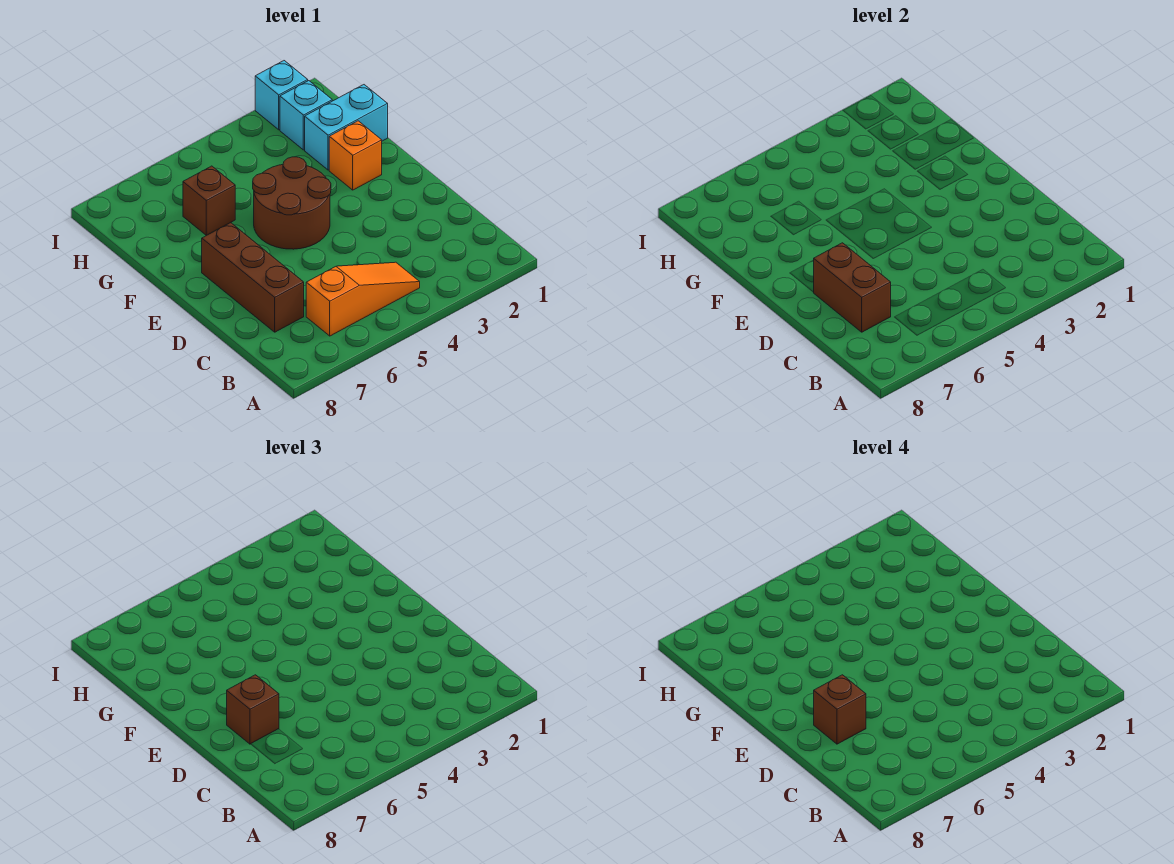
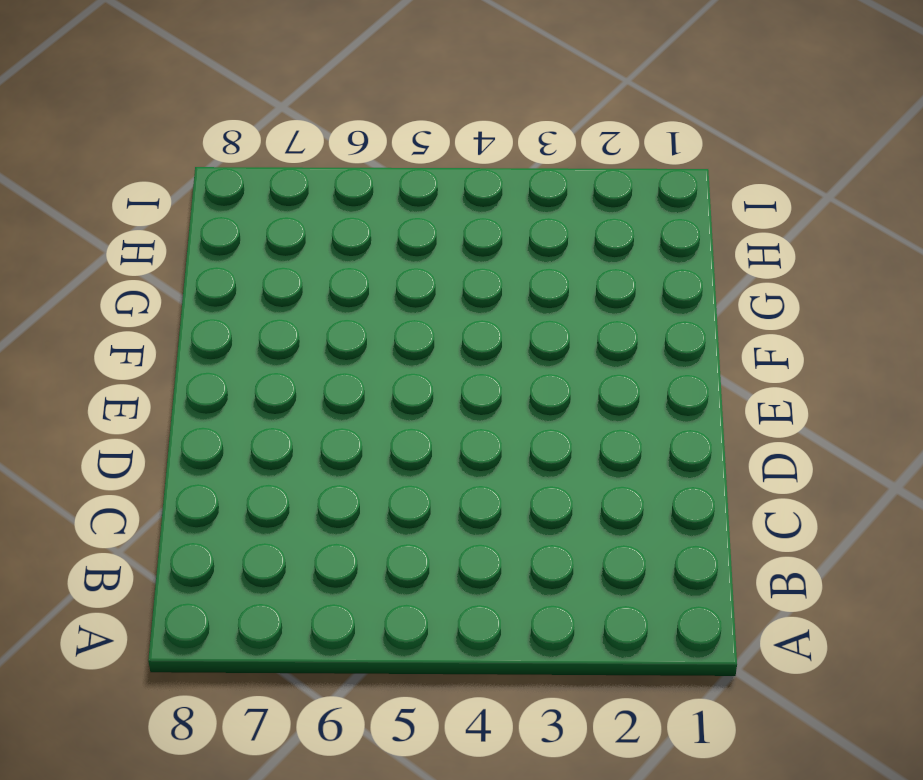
none -> orange slope B4:B6 level 1 top 6
none -> brown brick C7:E7 level 1

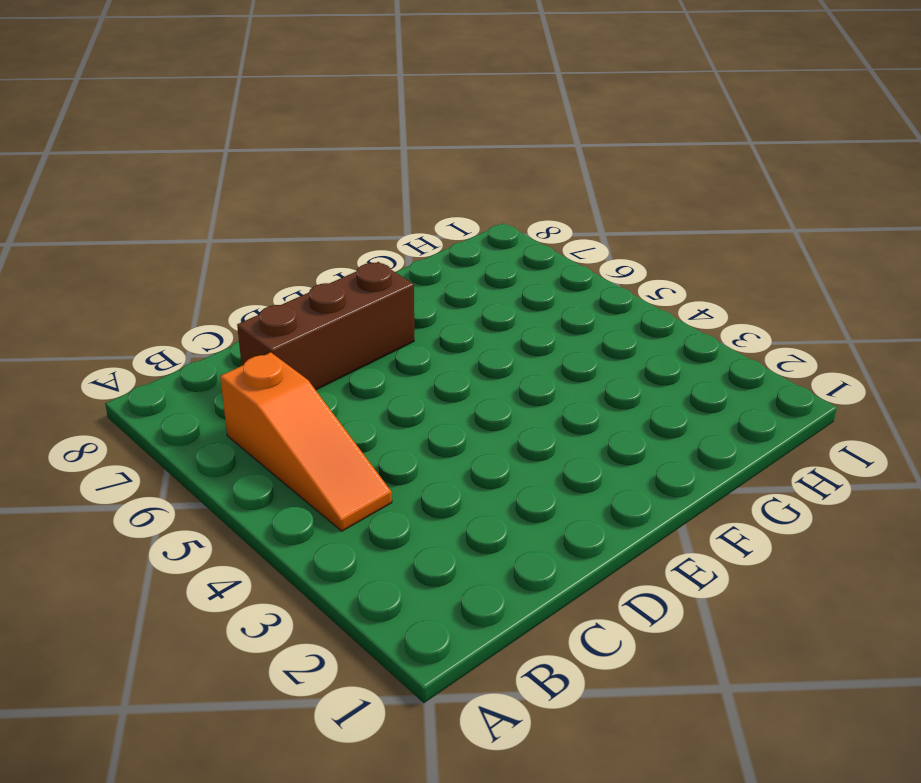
none -> brown round brick E4:F5 level 1
none -> orange brick F2 level 1

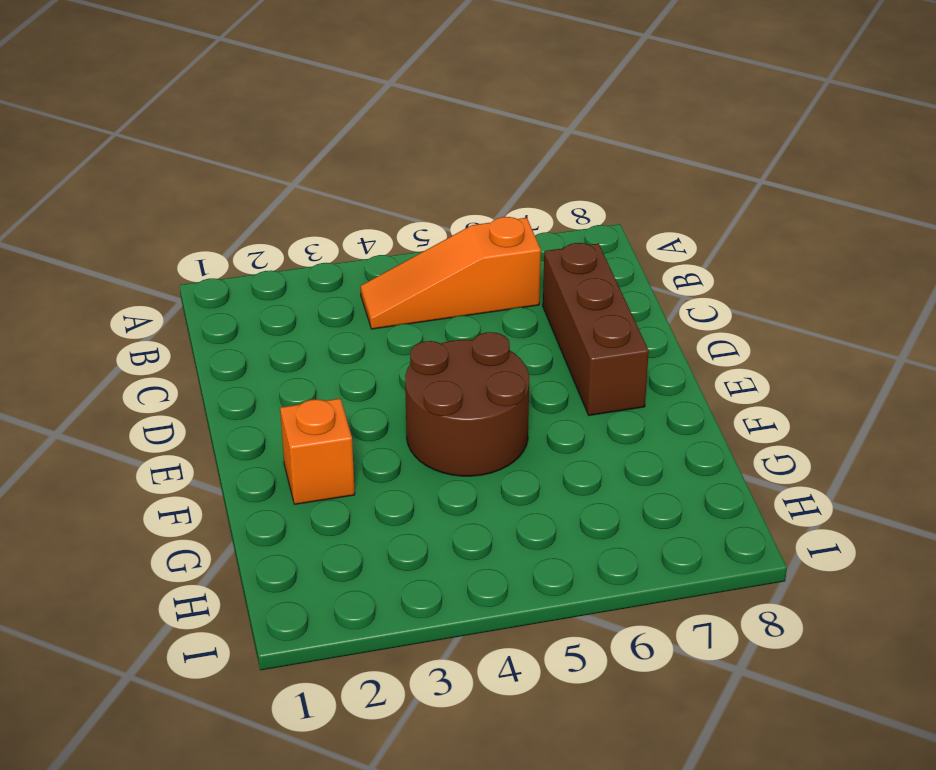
none -> cyan brick G1:G2 level 1
none -> brown brick G6 level 1

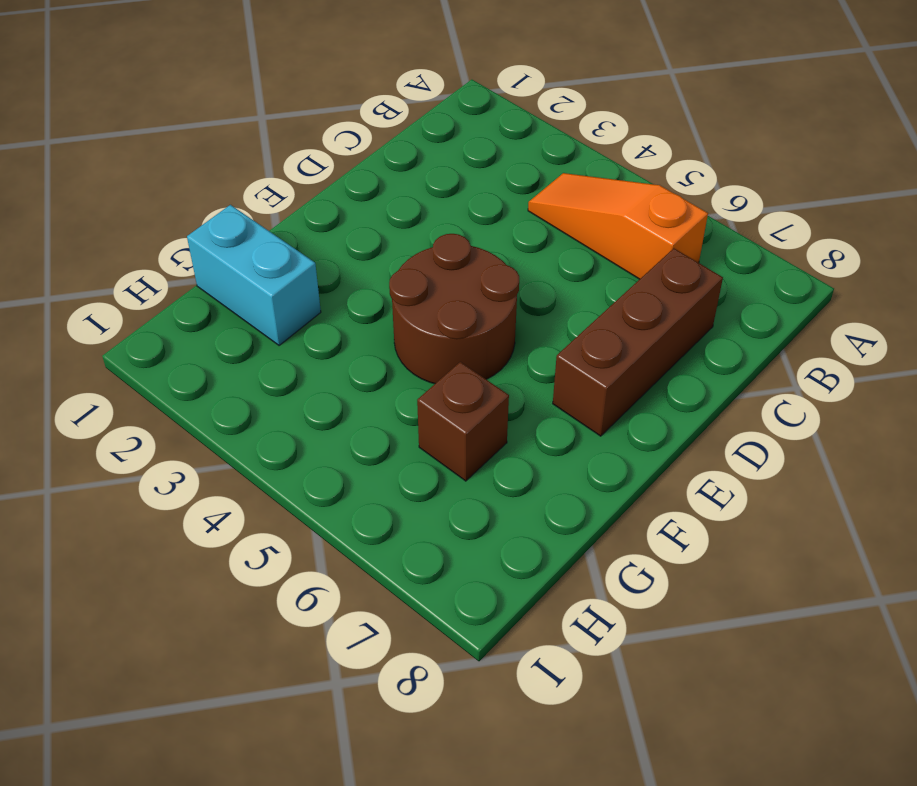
none -> orange brick F2 level 1
none -> cyan brick H2 level 1

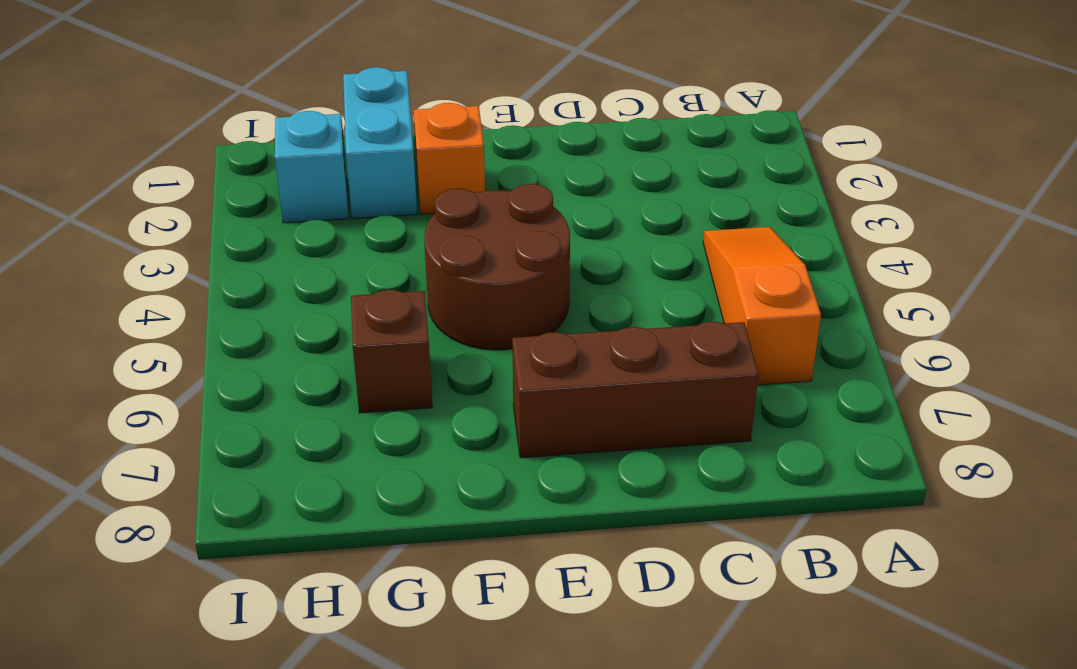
none -> cyan brick I2 level 1
none -> brown brick C7:D7 level 2

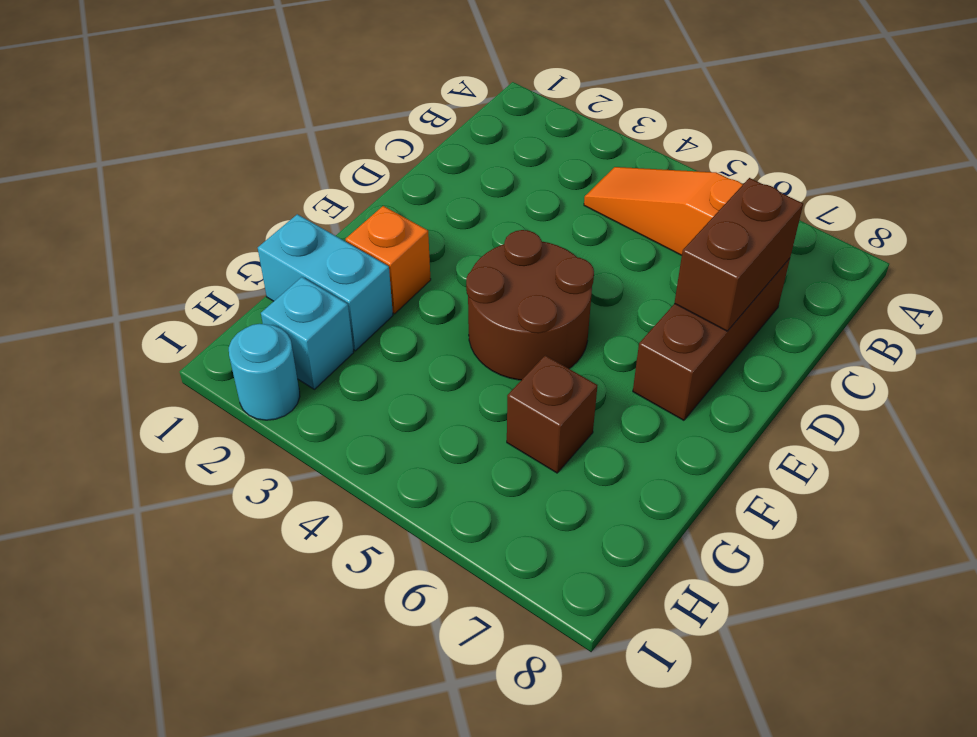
cyan round brick I2 level 1 -> cyan brick I2 level 1
none -> brown brick D7 level 3
none -> brown brick D7 level 4

